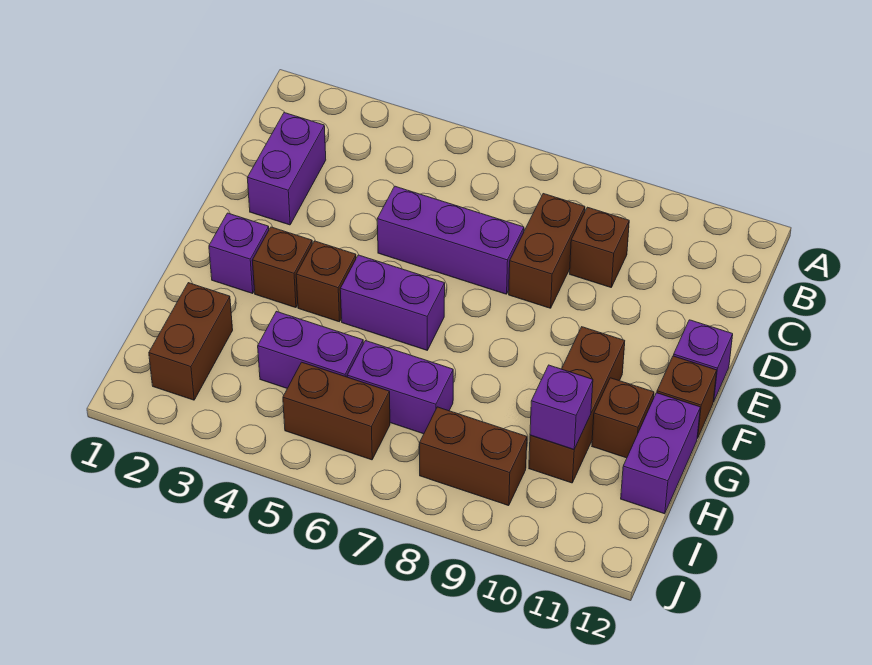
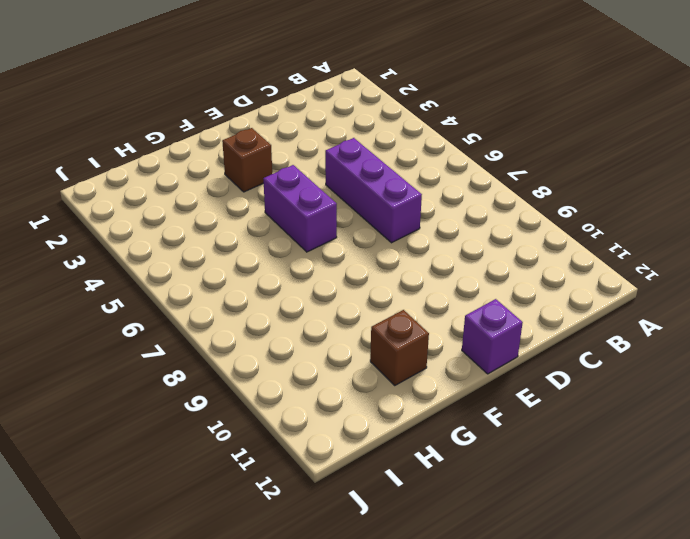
none -> purple brick C2:D2 level 1
none -> brown brick C8:D8 level 1
none -> brown brick C9 level 1

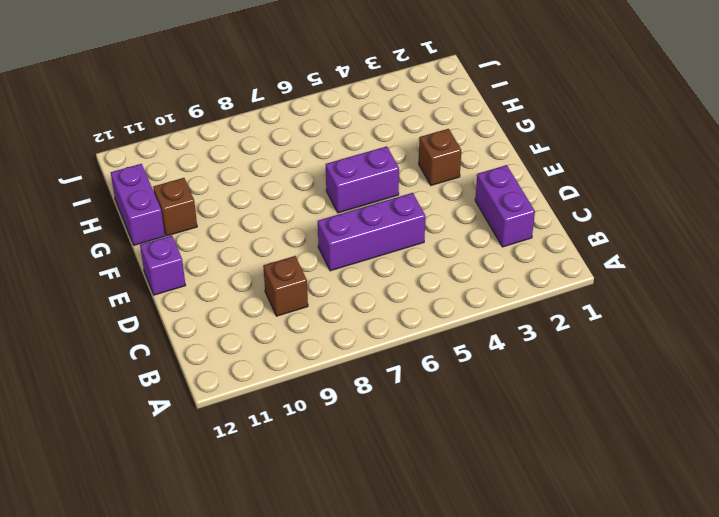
none -> brown brick C8:D8 level 1
none -> purple brick F2 level 1
none -> brown brick F4 level 1

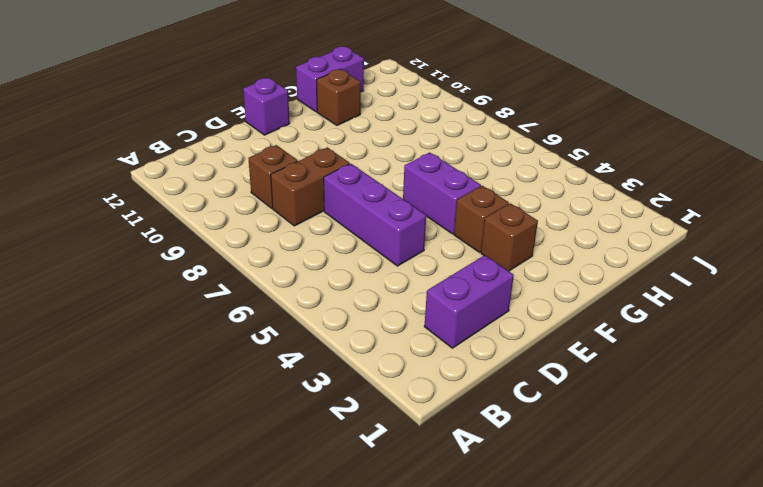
none -> purple brick F2 level 1
none -> brown brick F10:H10 level 1
none -> brown brick F12 level 1

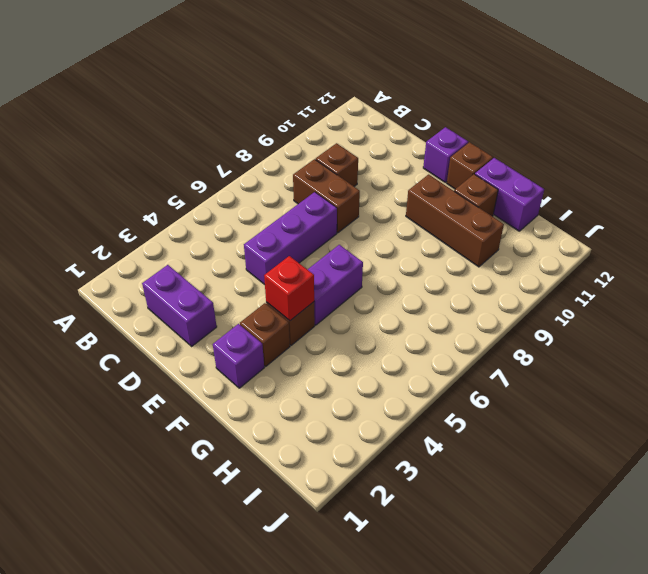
red brick F4 level 2 -> none
none -> brown brick H2:I2 level 1
none -> purple brick H4:H5 level 1
none -> purple brick H6:H7 level 1

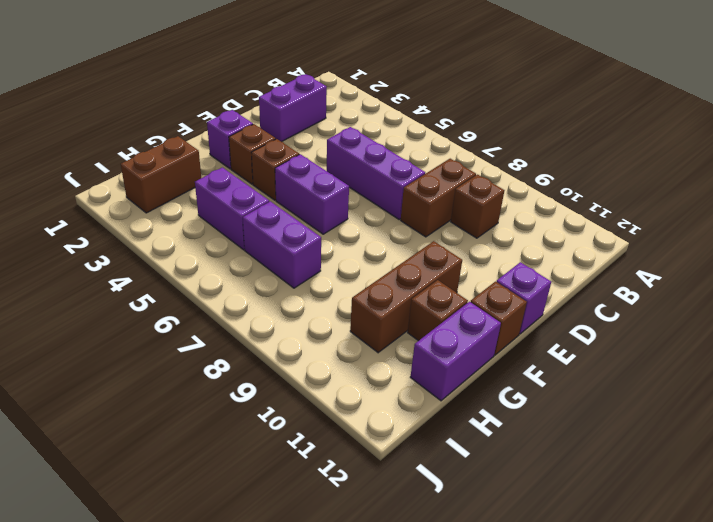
none -> brown brick I5:I6 level 1
none -> brown brick I8:I9 level 1
none -> purple brick H10 level 2

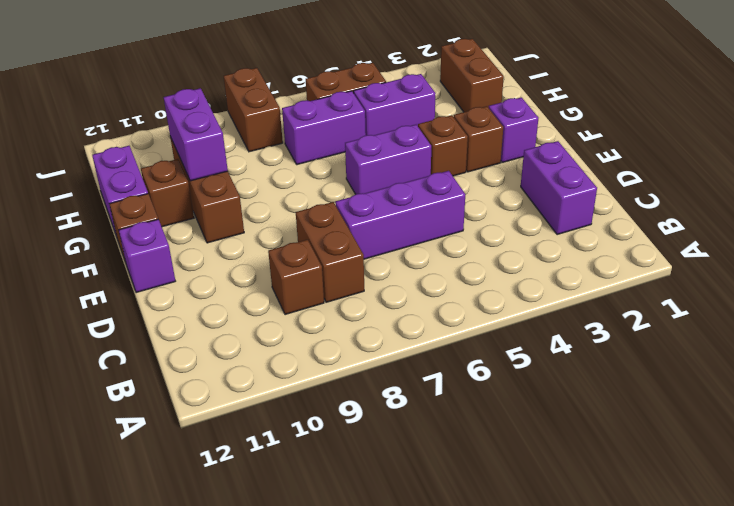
purple brick G10:H10 level 2 -> purple brick H10 level 2
brown brick I8:J8 level 1 -> brown brick I8:I9 level 1

